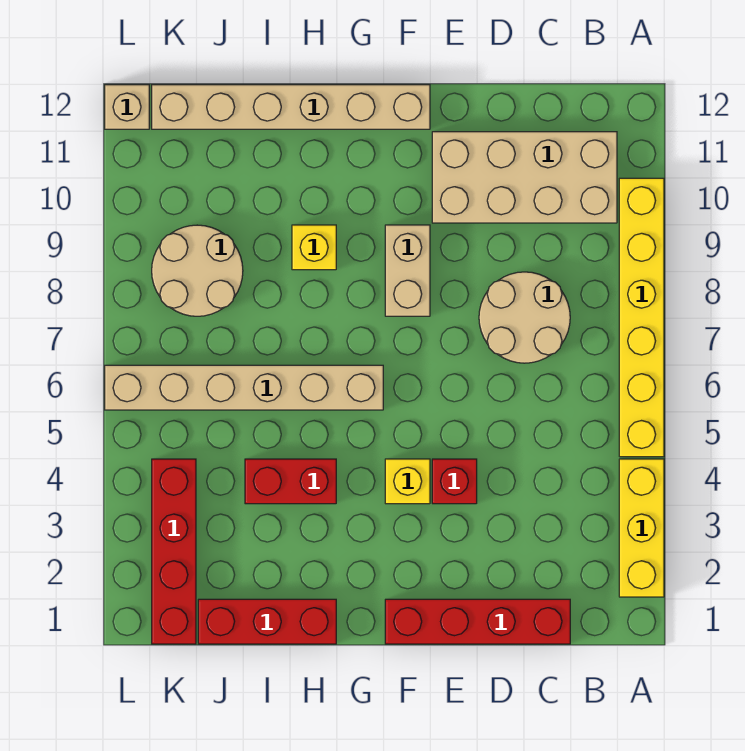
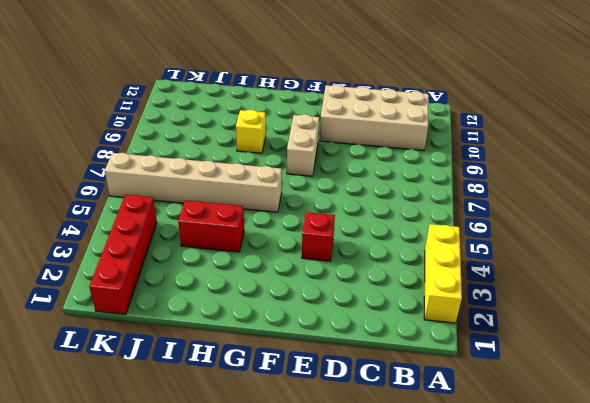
none -> yellow brick A5:A10 level 1
none -> red brick C1:F1 level 1
none -> tan round brick C7:D8 level 1

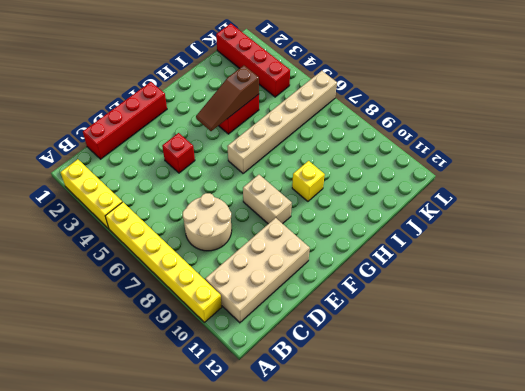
brown slope G4:I4 level 2 top I -> none
none -> yellow brick F4 level 1
none -> tan brick F12:K12 level 1
none -> red brick H1:J1 level 1

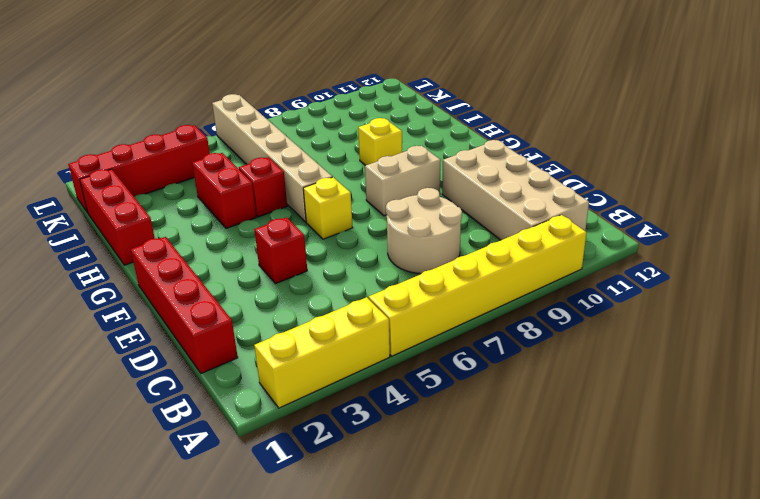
yellow brick F6 level 1 -> yellow brick F4 level 1
red brick H5 level 1 -> none
none -> tan brick F12:K12 level 1
none -> tan round brick J8:K9 level 1
none -> tan brick L12 level 1

